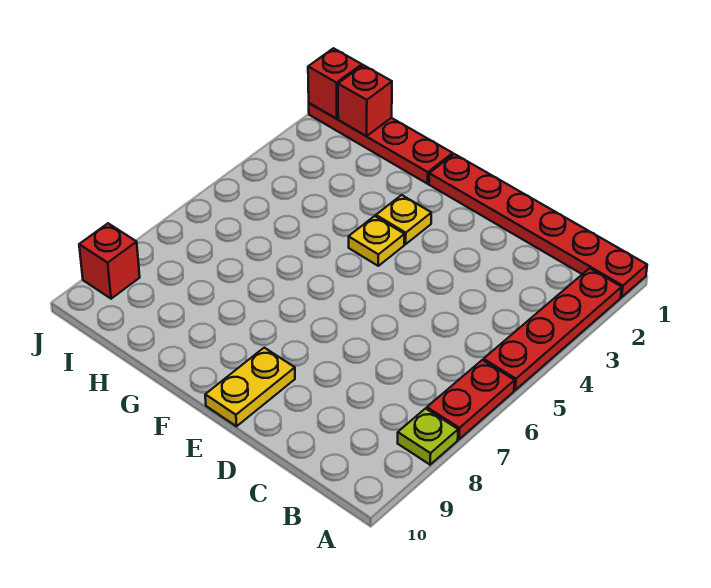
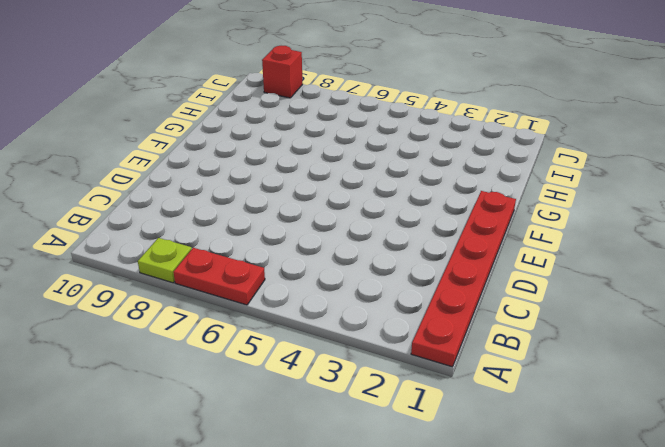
none -> red plate A2:A5 level 1
none -> yellow plate E9:E10 level 1

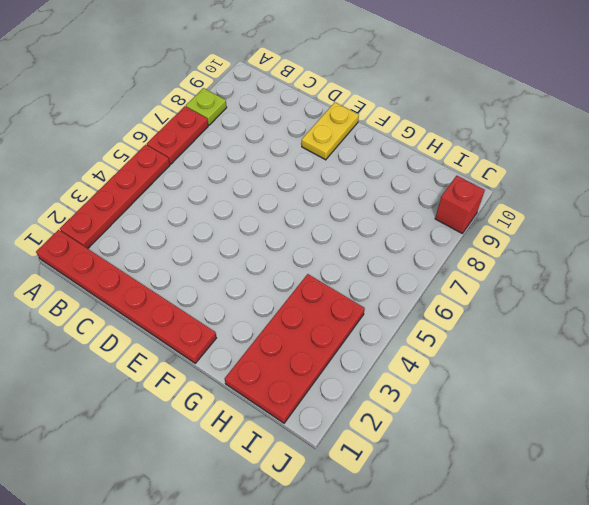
red plate H1:I4 level 1 -> red plate G1:J1 level 1
none -> yellow plate F3 level 1
none -> yellow plate F4 level 1

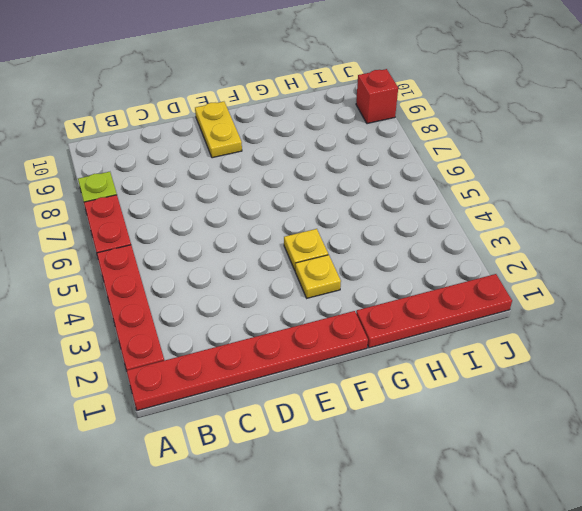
none -> red brick I1 level 2
none -> red brick J1 level 2

